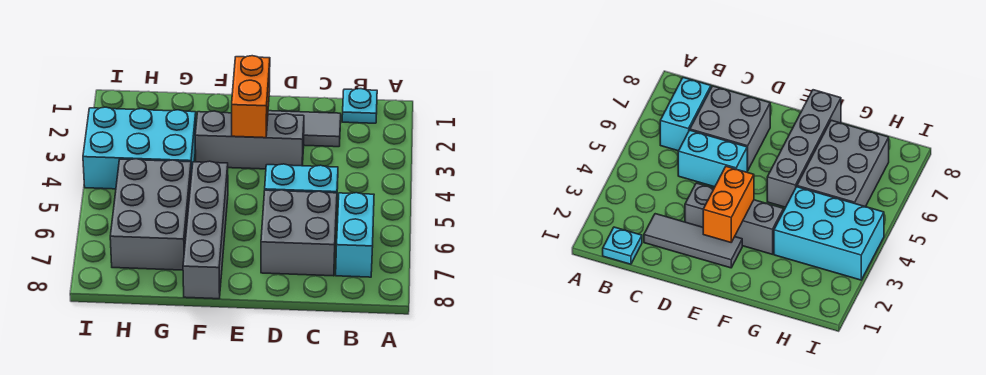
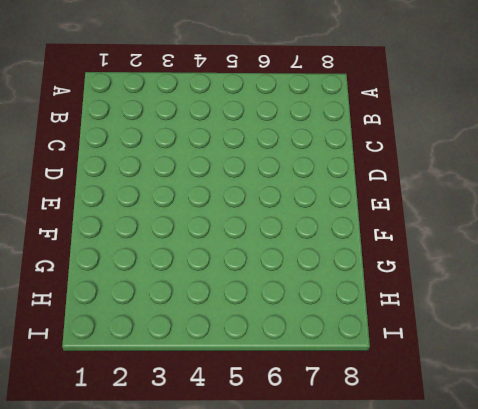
none -> cyan plate B1 level 1
none -> cyan brick B6:B7 level 1

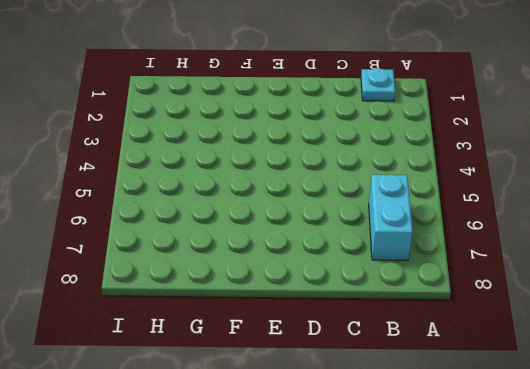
none -> grey tile C2:E2 level 1
none -> cyan brick C5:D5 level 1

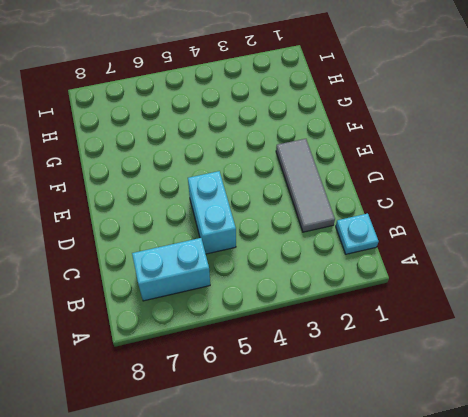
none -> grey brick C6:D7 level 1
none -> grey brick D3:F3 level 1

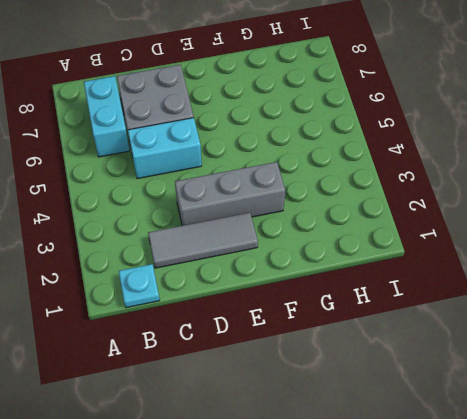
none -> grey brick F5:F8 level 1
none -> cyan brick G3:I4 level 1

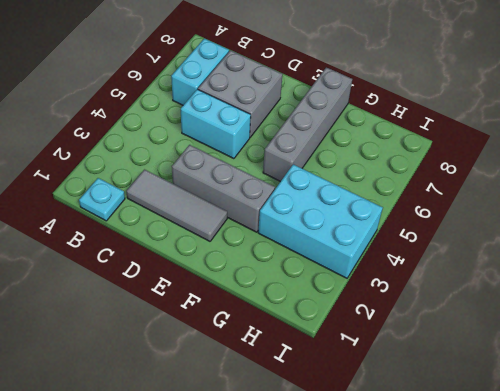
none -> grey brick G5:H7 level 1
none -> orange brick E2:E3 level 2

